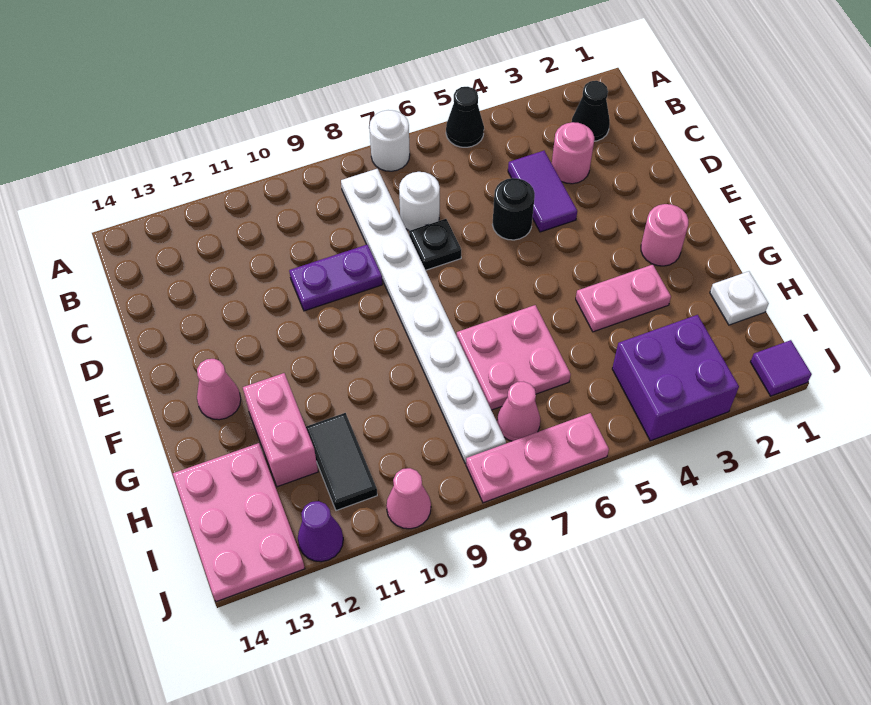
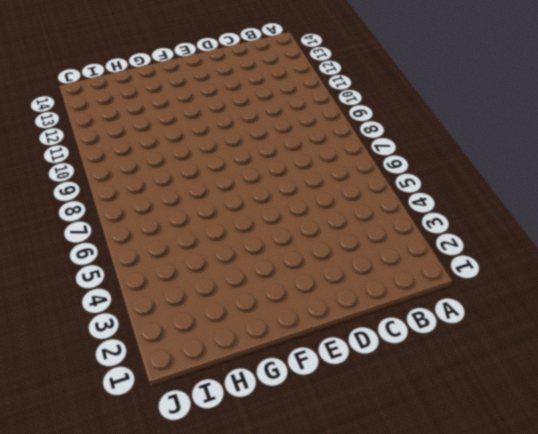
none -> black cone A5 level 1
none -> white round brick A7 level 1
none -> black cone B2 level 1

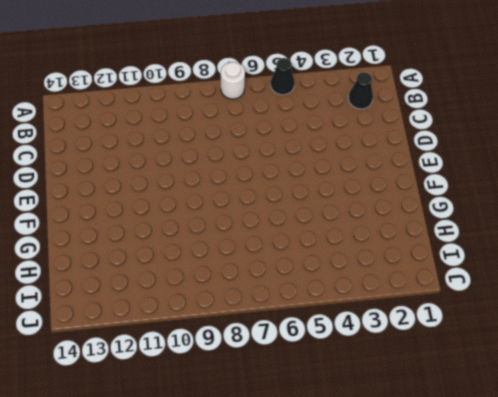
none -> white plate B8:I8 level 1
none -> pink round brick C3 level 1
none -> purple tile C4:D4 level 1

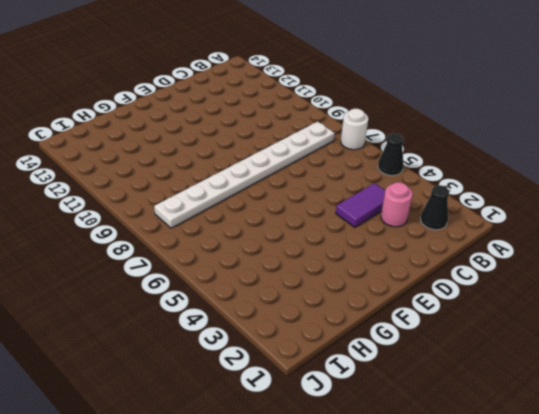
none -> white round brick C7 level 1
none -> black round brick D5 level 1
none -> black plate D7 level 1

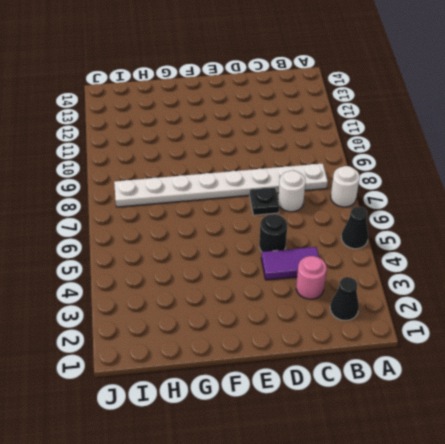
none -> purple plate D9:D10 level 1
none -> pink round brick F2 level 1
none -> pink cone F13 level 1

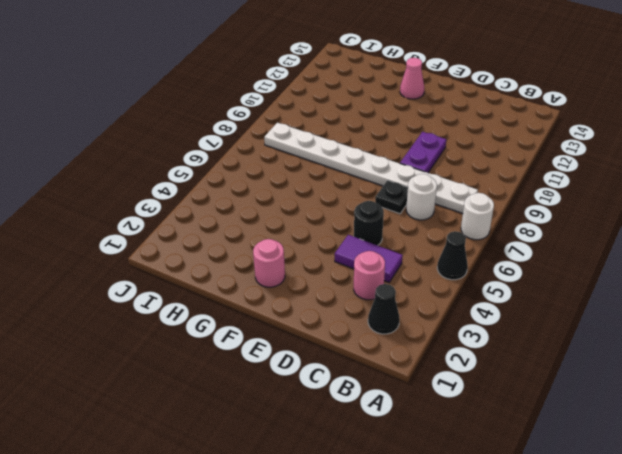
none -> pink plate G3:G4 level 1
none -> pink plate G6:H7 level 1
none -> pink brick G12:H12 level 1

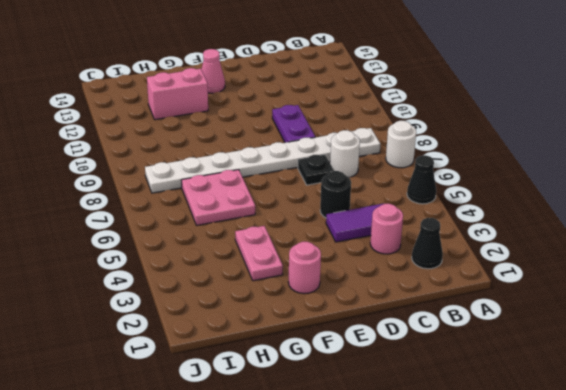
none -> white plate H1 level 1
none -> black tile H11:I11 level 1
none -> pink plate H13:J14 level 1

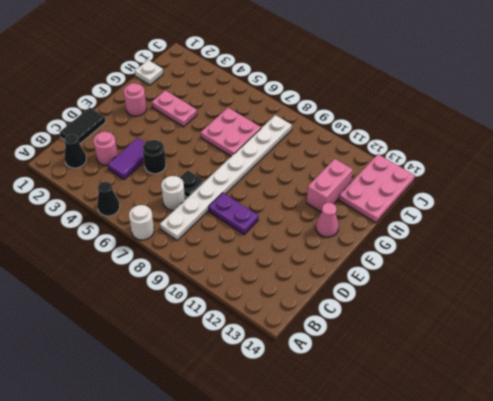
black tile C1:D1 level 1 -> black tile H11:I11 level 1
none -> purple brick I3:J4 level 1
none -> pink cone I7 level 1
none -> purple tile J1 level 1

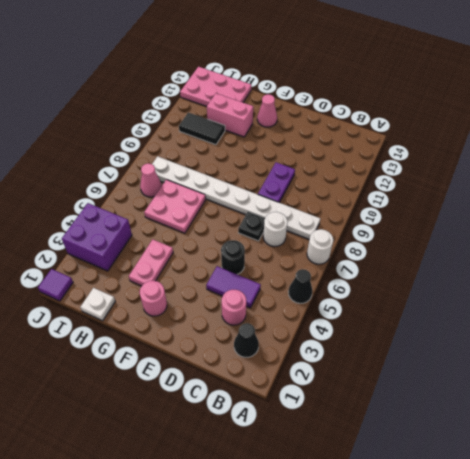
none -> pink plate J6:J8 level 1
none -> pink cone J10 level 1
none -> purple cone J12 level 1

